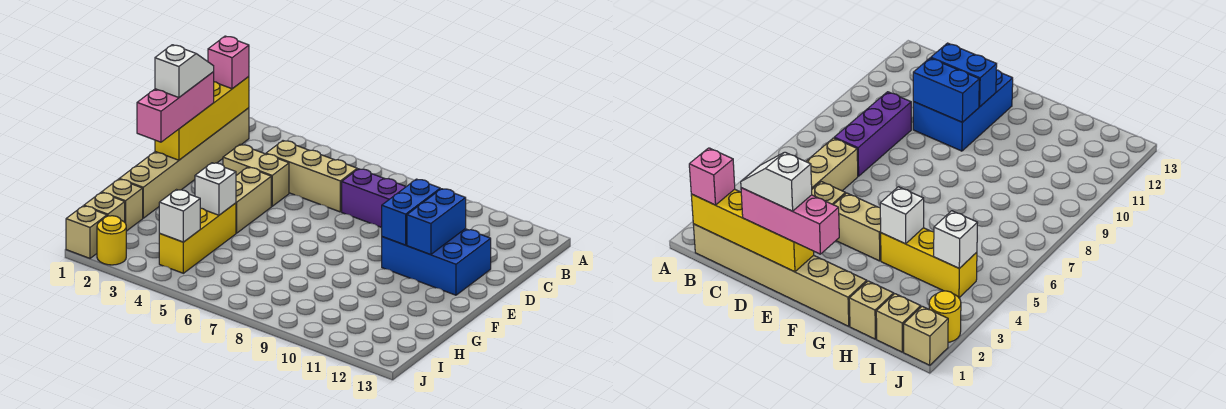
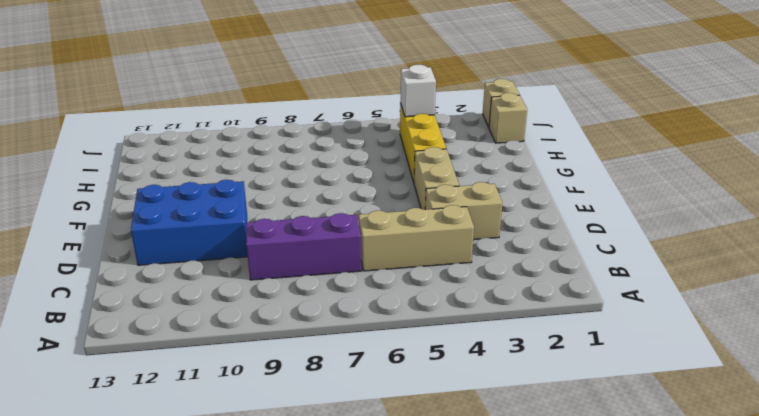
none -> tan brick B1:G1 level 1
none -> tan brick H1 level 1
none -> yellow round brick J2 level 1

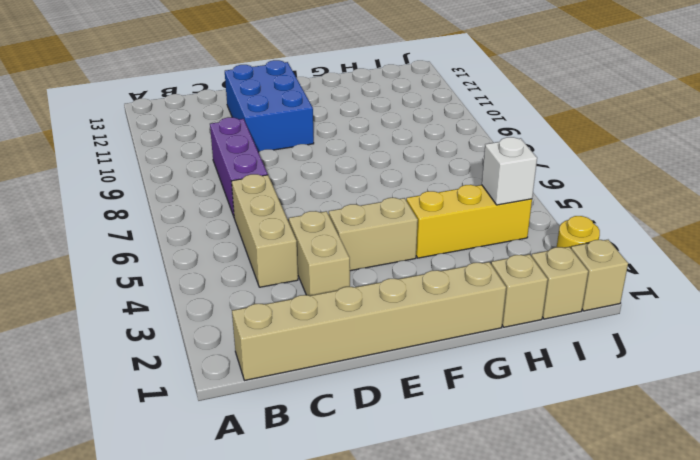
none -> yellow brick B1:E1 level 2
none -> blue brick D10:E10 level 2
none -> blue brick D11:E11 level 2

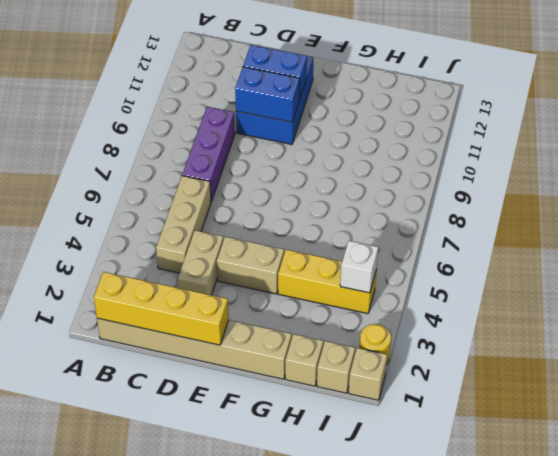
none -> white brick G4 level 2
none -> pink brick B1 level 3
none -> pink brick D1:F1 level 3

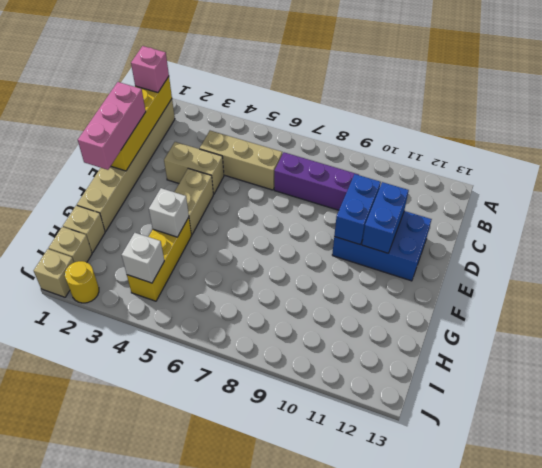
none -> white slope D1:E1 level 4 top E

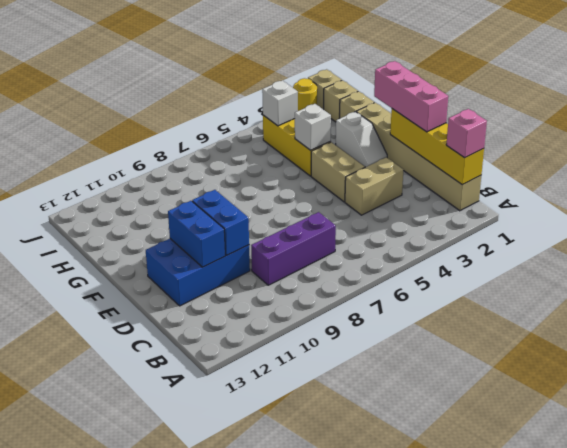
white slope F2:G2 level 1 top G -> white slope D1:E1 level 4 top E
none -> tan brick C4:C6 level 1

